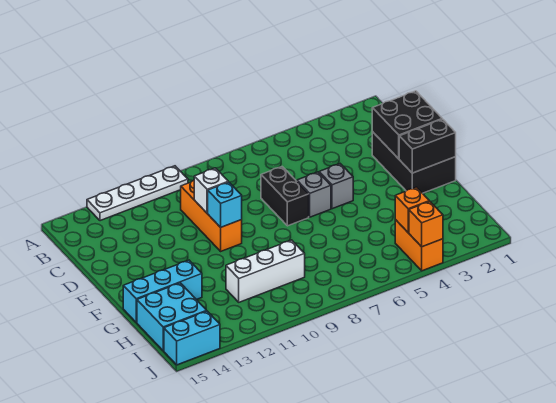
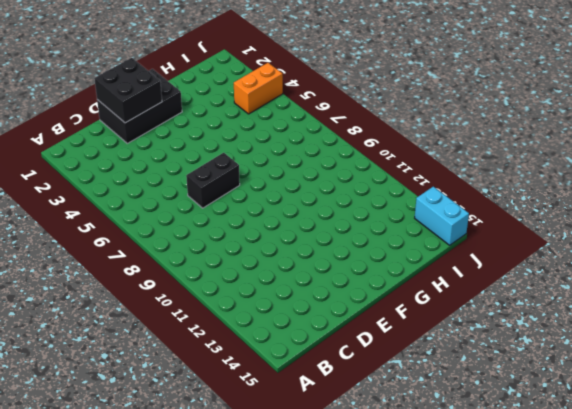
none -> white plate A10:A13 level 1
none -> orange brick C10:E10 level 1
none -> grey brick E5 level 1

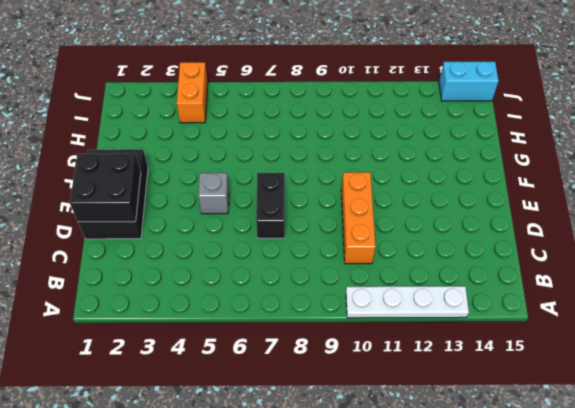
none -> grey brick E6 level 1
none -> cyan brick G13:G15 level 1
none -> white brick H9:H11 level 1

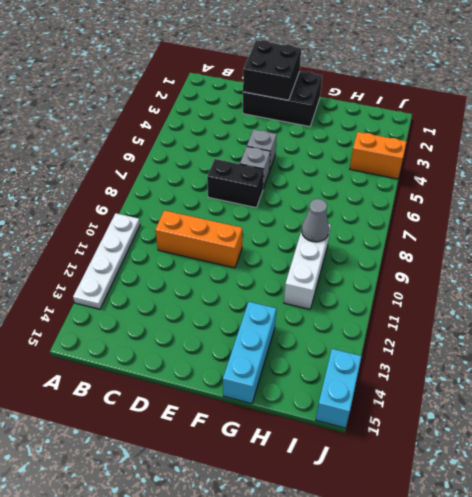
grey cone H9 level 2 -> none
none -> cyan brick H14:I15 level 1
none -> white brick D10 level 2
none -> cyan brick E10 level 2

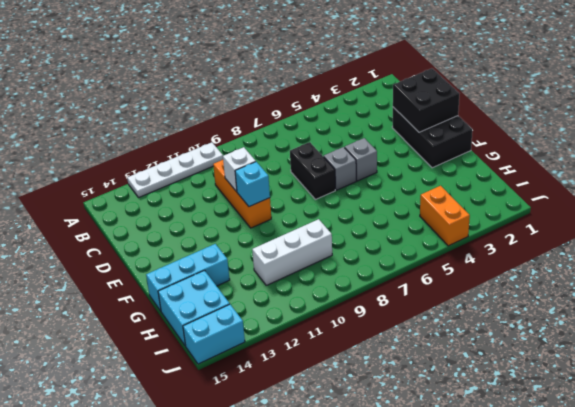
none -> black brick F1:F2 level 2
none -> orange brick I4 level 2
none -> orange brick J4 level 2

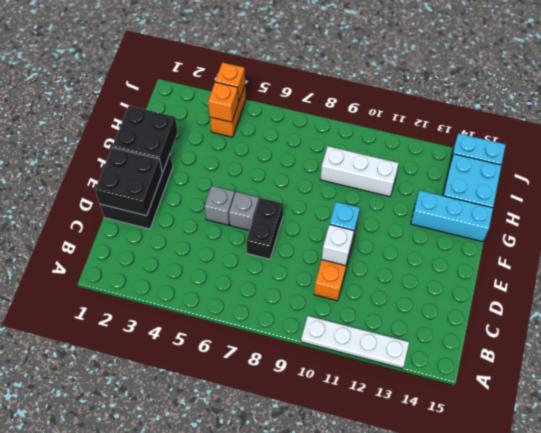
black brick F1:G2 level 2 -> black brick F1:F2 level 2

